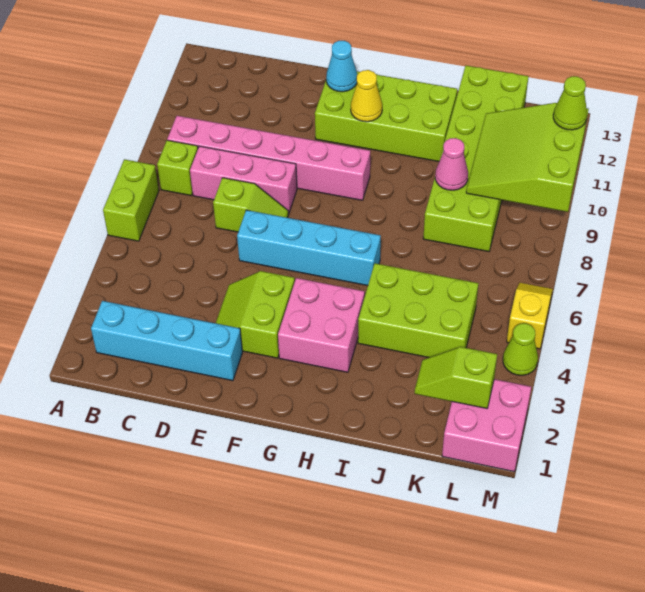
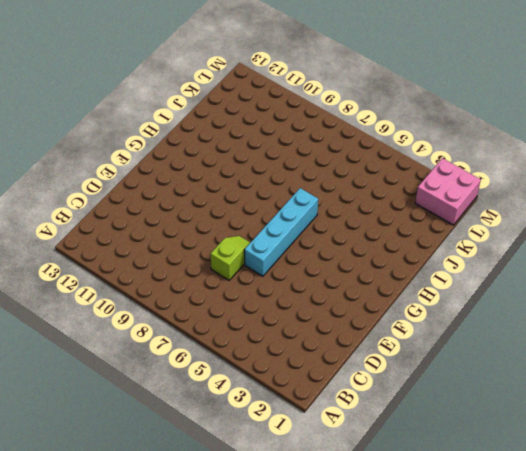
none -> lime brick A6:A7 level 1
none -> cyan brick B2:E2 level 1
none -> lime brick B8 level 1

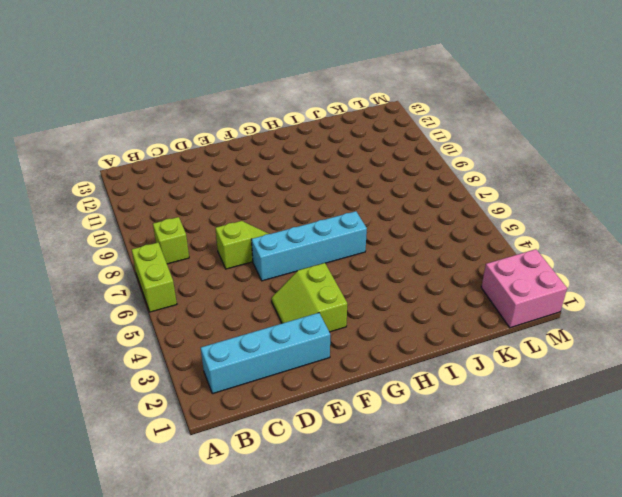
none -> pink brick B9:G9 level 1
none -> pink brick C8:E8 level 1
none -> lime brick F11:I12 level 1

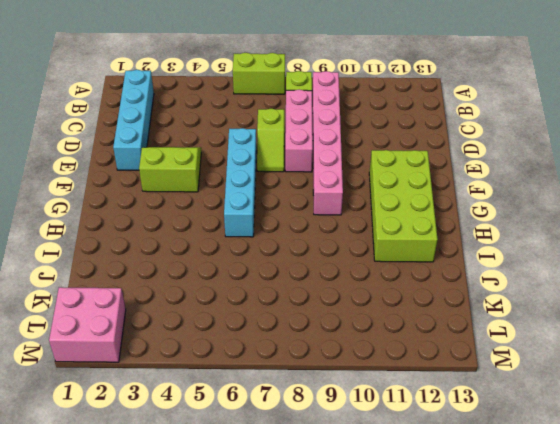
none -> pink brick G3:H4 level 1
none -> lime brick I4:K5 level 1
none -> lime brick J8:K13 level 1

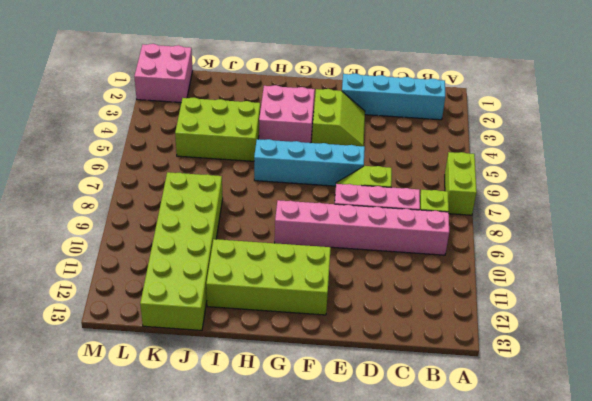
none -> lime cone M4 level 1
none -> yellow slope M5:M6 level 1 top 5
none -> cyan cone F12 level 2

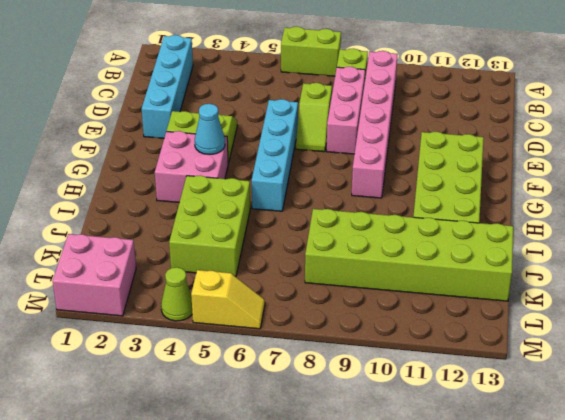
cyan cone G4 level 2 -> cyan cone F12 level 2
none -> yellow cone G11 level 2
none -> pink cone J9 level 2
none -> lime slope K2:L2 level 2 top L

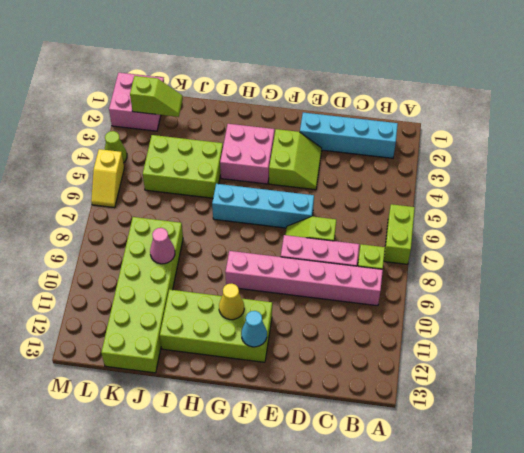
none -> lime slope K9:M11 level 2 top M
none -> lime cone M11 level 3

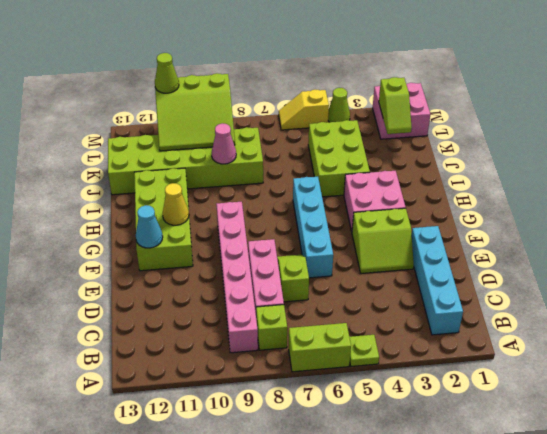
lime plate A5 level 1 -> none

